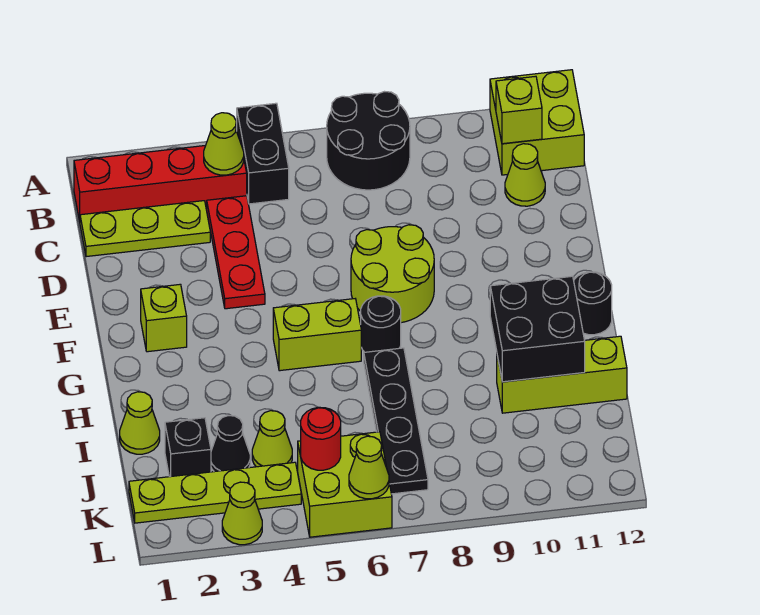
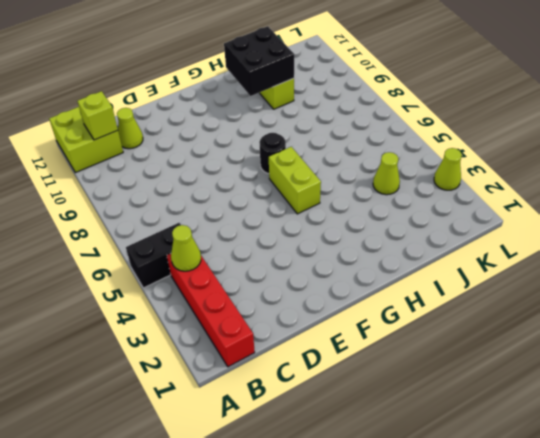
none -> black round brick A7:B8 level 1
none -> lime plate C1:C3 level 1
none -> red plate C4:E4 level 1

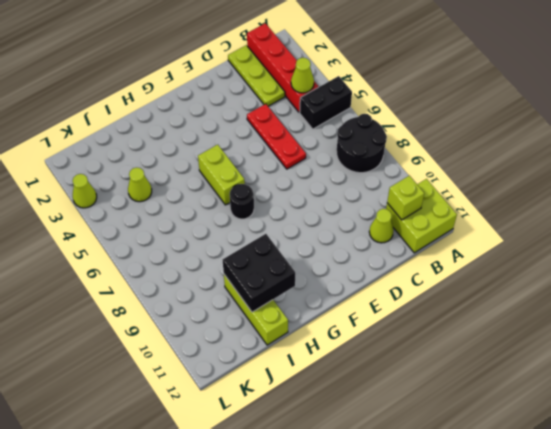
red plate D4:D6 level 1 -> red plate C4:E4 level 1
none -> lime round brick E7:F8 level 1
none -> lime brick F2 level 1
none -> black round brick G12 level 1

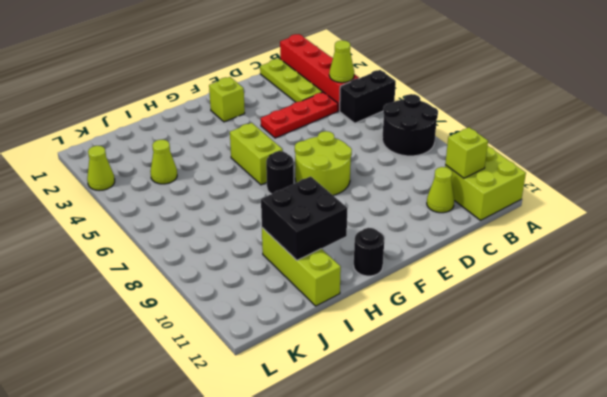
none -> black plate H7:K7 level 1
none -> lime cone I1 level 1
none -> black brick J2 level 1

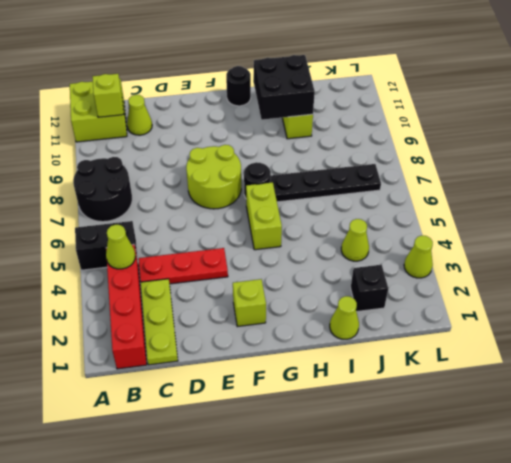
none -> black cone J3 level 1
none -> lime plate K1:K4 level 1
none -> lime brick K5:L6 level 1

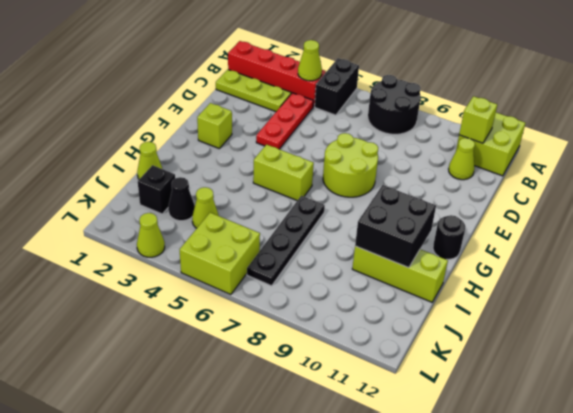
none -> black round brick G7 level 1
none -> lime plate K1:K4 level 1
none -> red round brick K5 level 2

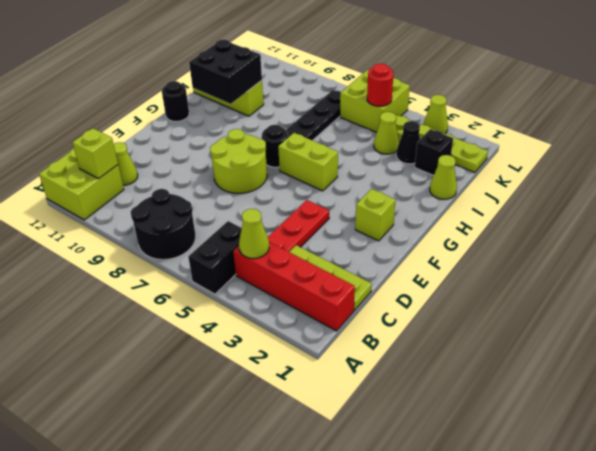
none -> lime cone L6 level 2

